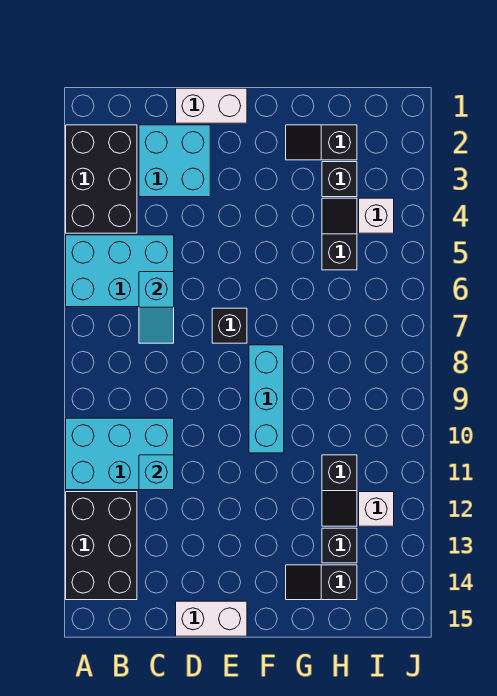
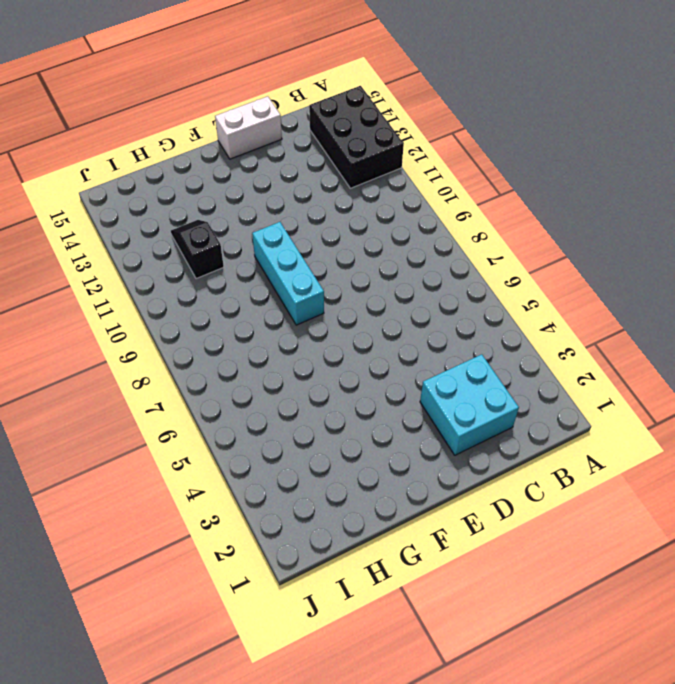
none -> black brick A2:B4 level 1
none -> cyan brick A5:C6 level 1
none -> cyan brick A10:C11 level 1

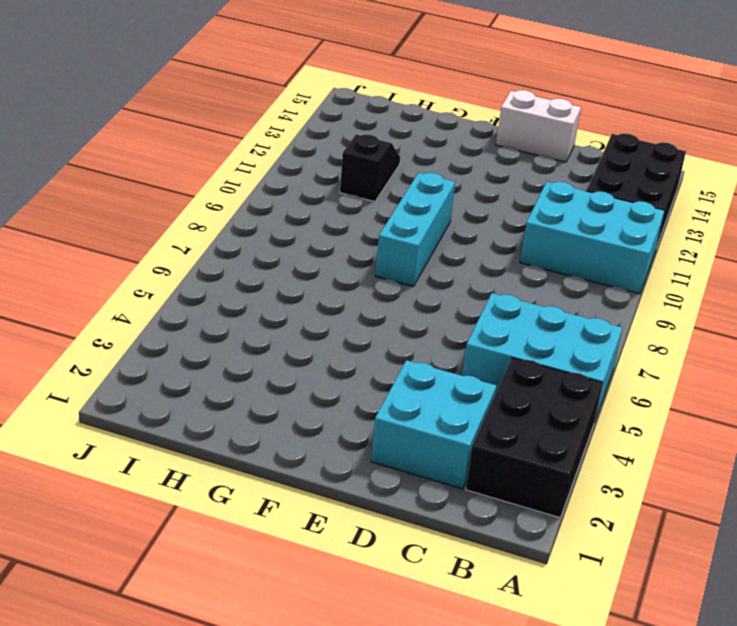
none -> white brick D1:E1 level 1
none -> black brick E7 level 1
none -> black slope G2:H2 level 1 top H

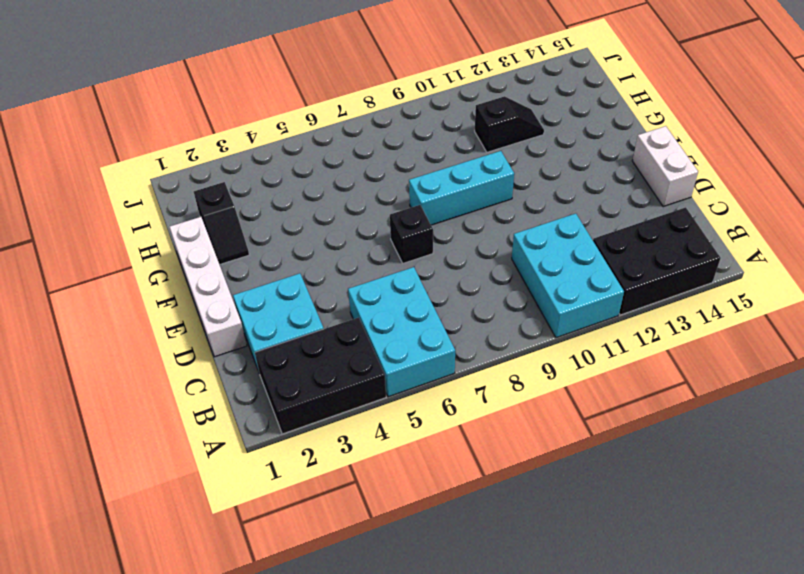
white brick D1:G1 level 1 -> white brick D1:E1 level 1
none -> black slope G14:H14 level 1 top H
none -> black brick H3 level 1
none -> black slope H4:H5 level 1 top 5

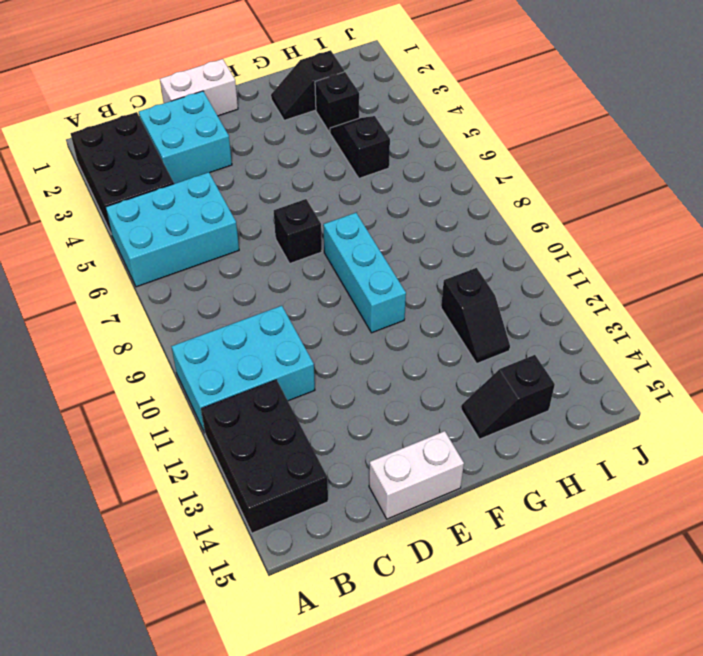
none -> black brick H13 level 1
none -> white brick I4 level 1
none -> white brick I12 level 1

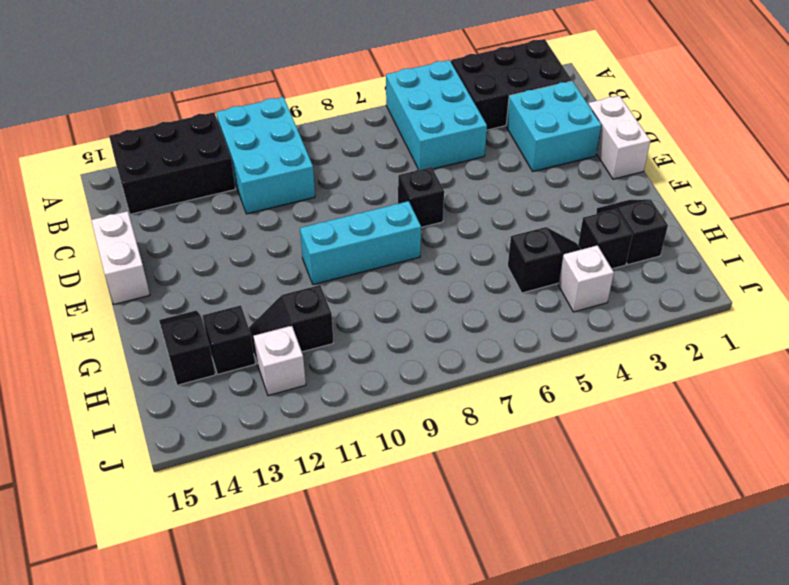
none -> cyan slope C6:C7 level 2 top 6
none -> cyan brick C11 level 2

